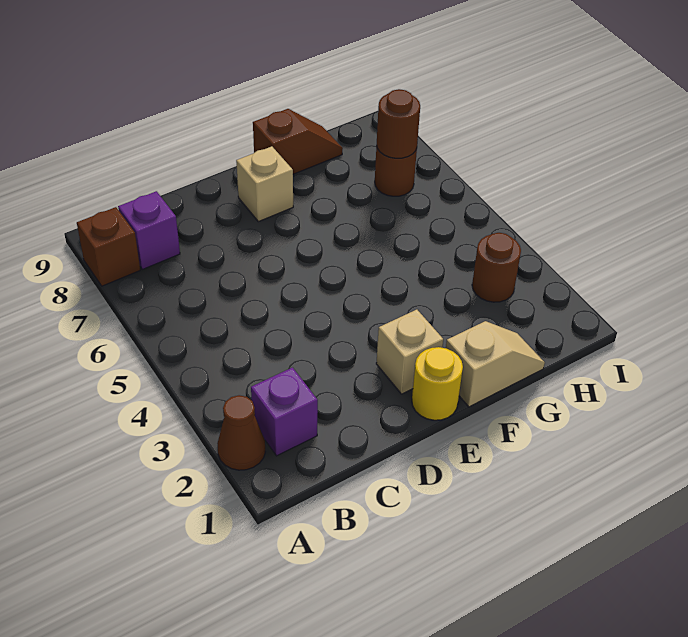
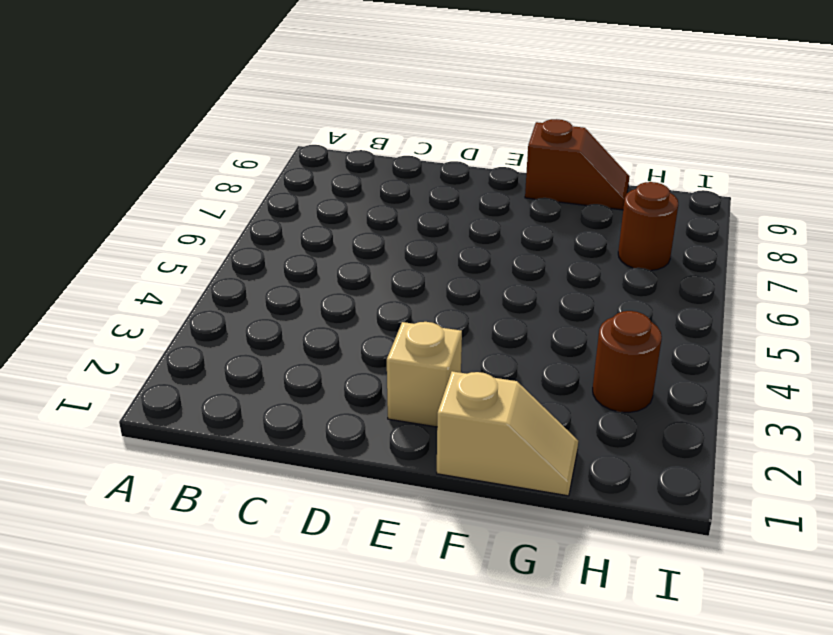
none -> brown cone A2 level 1
none -> brown brick A8 level 1
none -> purple brick B2 level 1

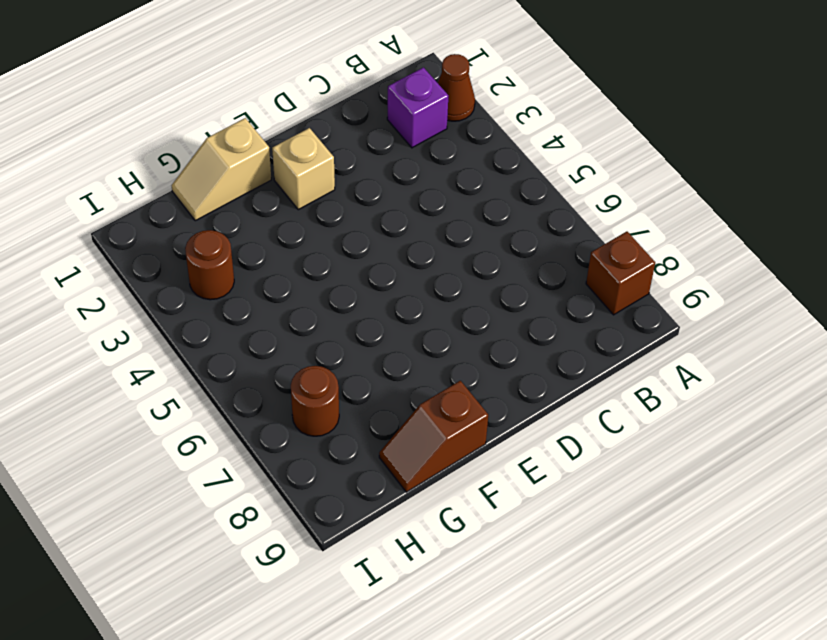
none -> purple brick B8 level 1
none -> yellow round brick E1 level 1
none -> tan brick E8 level 1

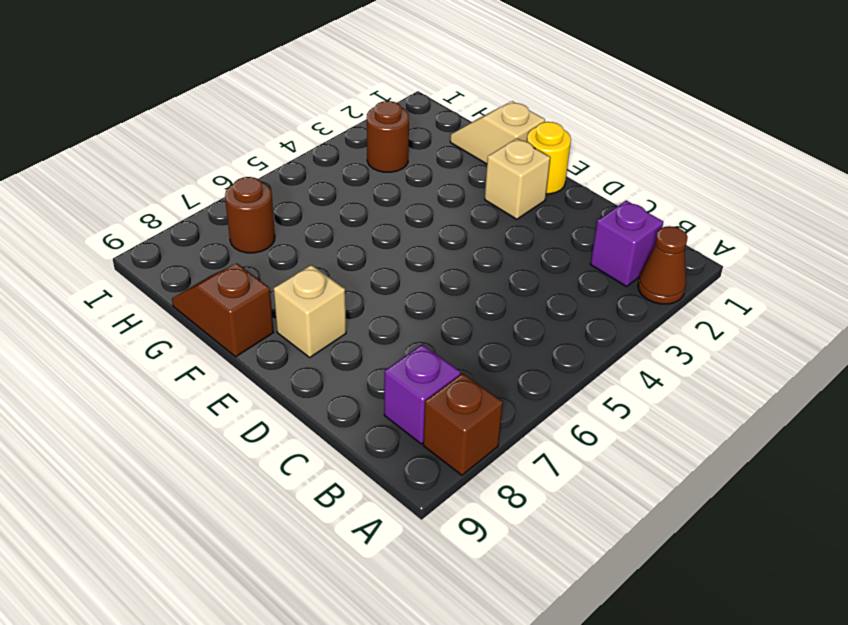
none -> brown round brick H7 level 2

